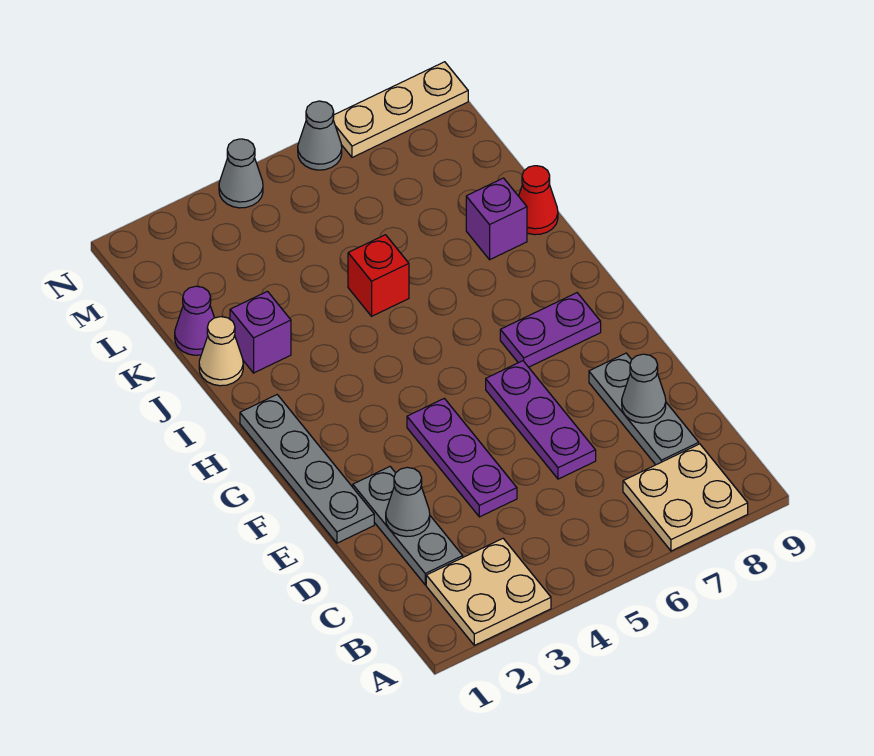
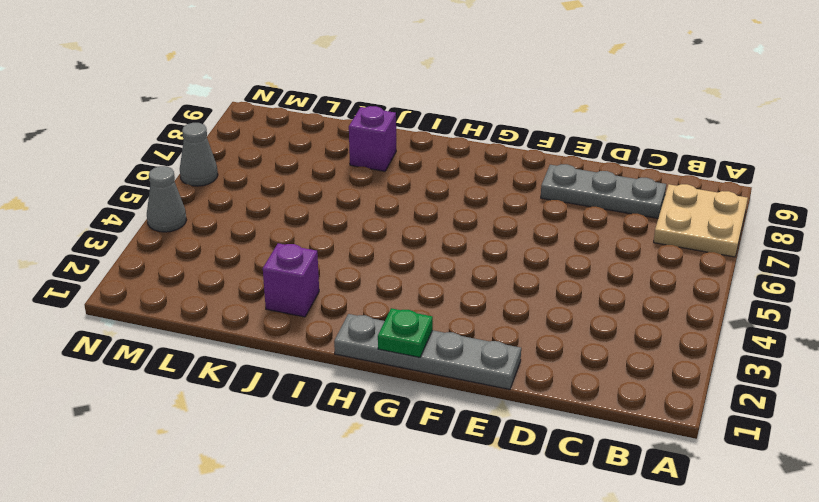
green plate G1 level 2 -> none
none -> tan plate A2:B3 level 1
none -> grey plate C2:E2 level 1
none -> purple plate D4:F4 level 1

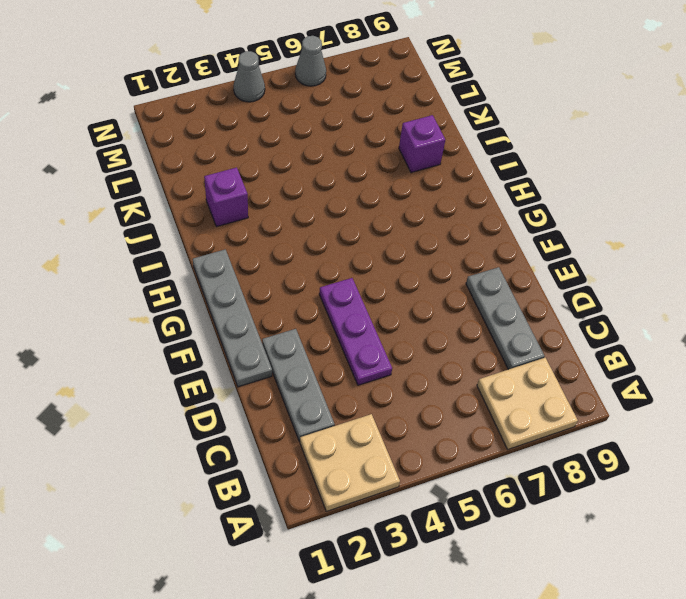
none -> purple plate D6:F6 level 1
none -> purple plate G7:G8 level 1
none -> tan cone J1 level 1

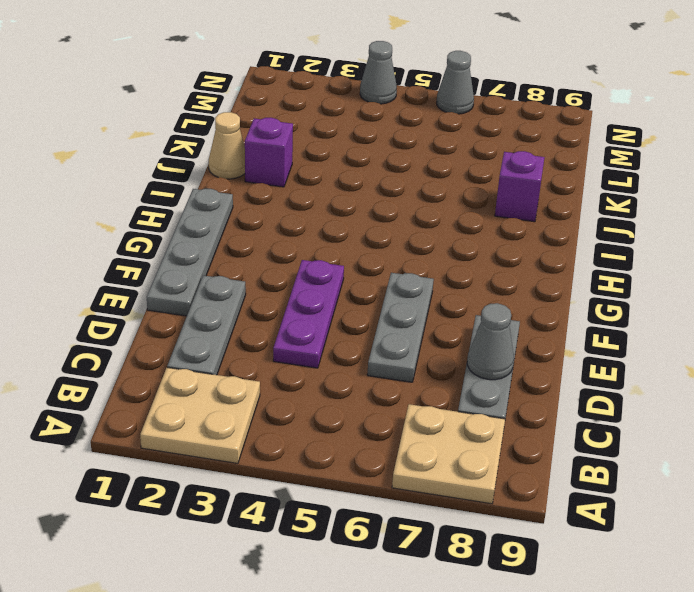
grey plate D6:F6 level 1 -> purple plate D6:F6 level 1
none -> purple plate G7:G8 level 1
none -> red brick J5 level 1
none -> red cone J9 level 1

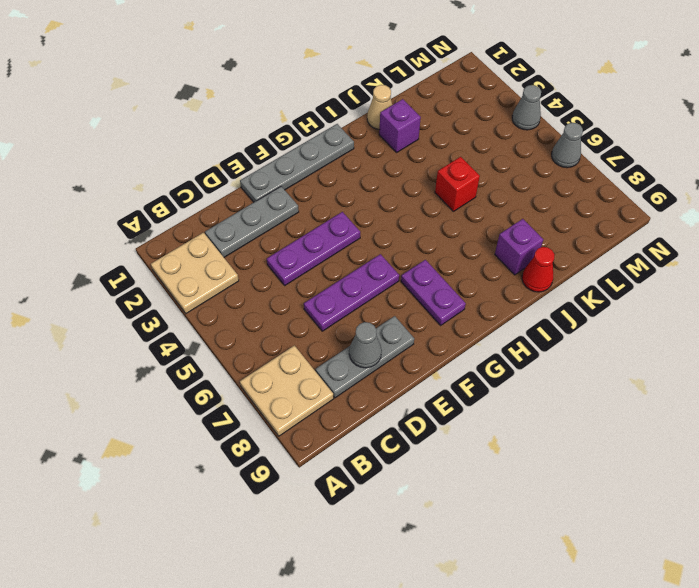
none -> purple cone K1 level 1
none -> tan plate N7:N9 level 1
none -> grey cone D2 level 2

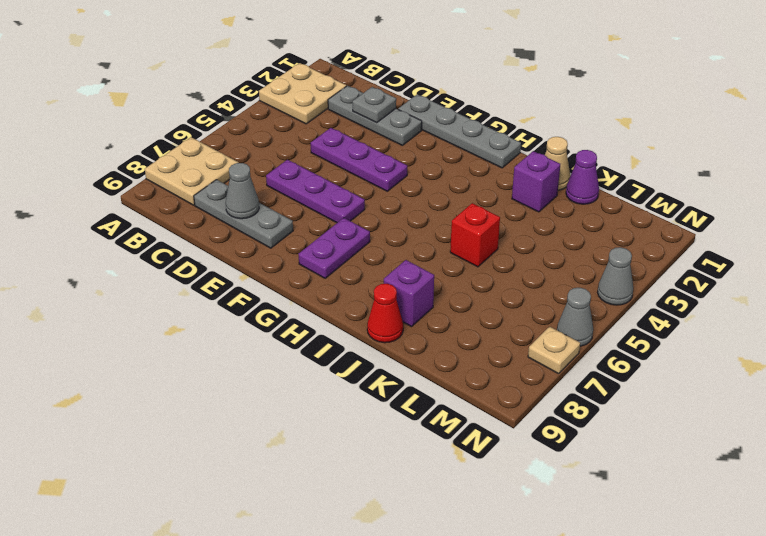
grey plate D2 level 2 -> grey cone D2 level 2
tan plate N7 level 1 -> tan plate N7:N9 level 1

